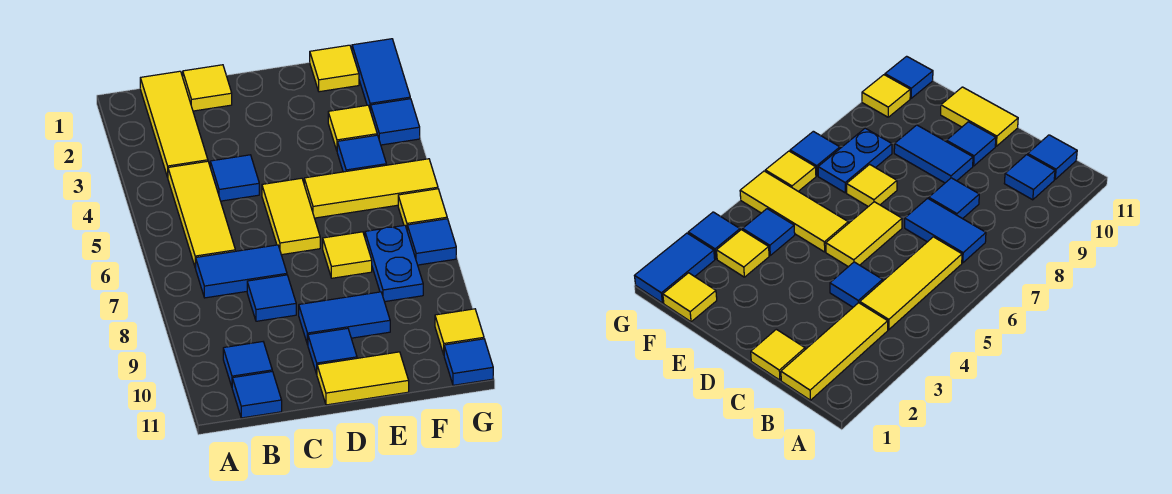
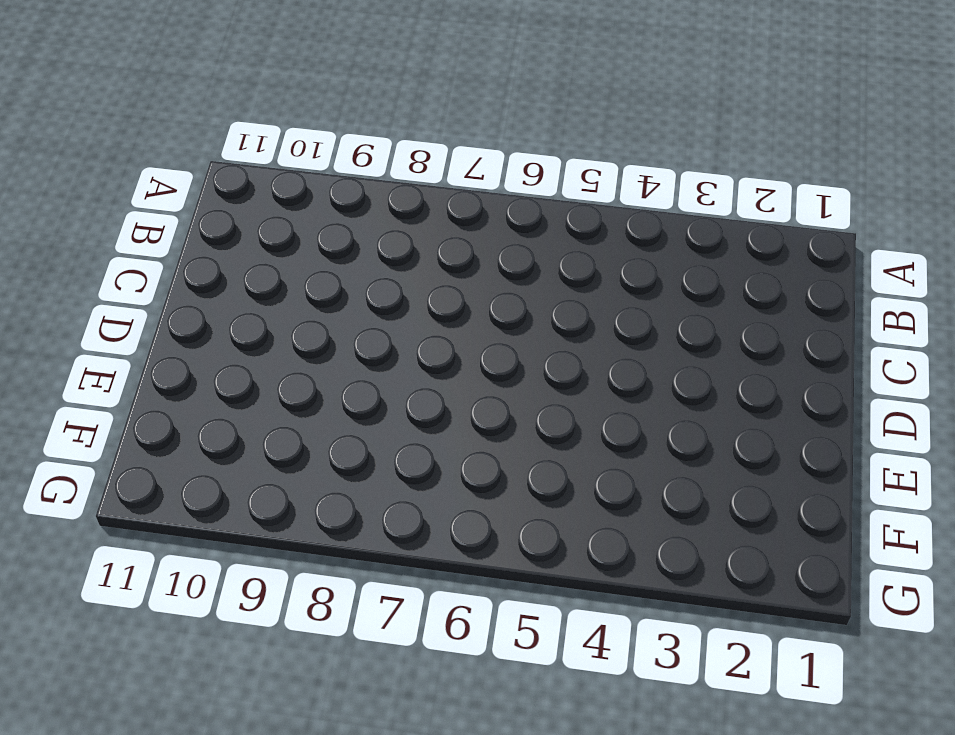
none -> yellow tile B1:B3 level 1
none -> yellow tile B4:B6 level 1
none -> blue tile B7:C7 level 1

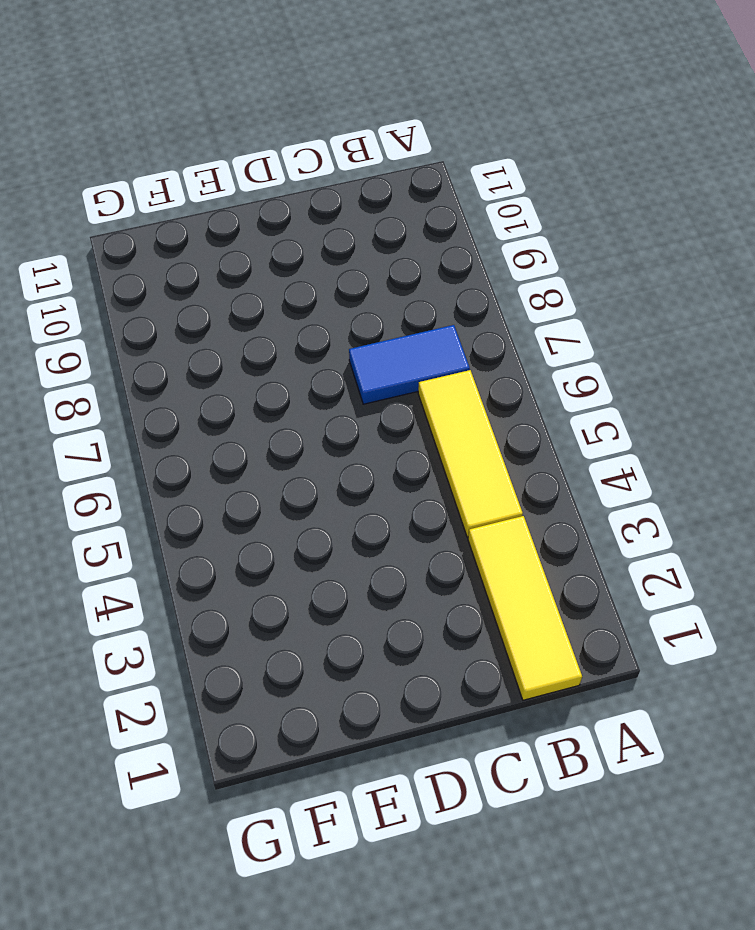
none -> blue tile B10 level 1
none -> blue tile B11 level 1
none -> yellow tile C1 level 1

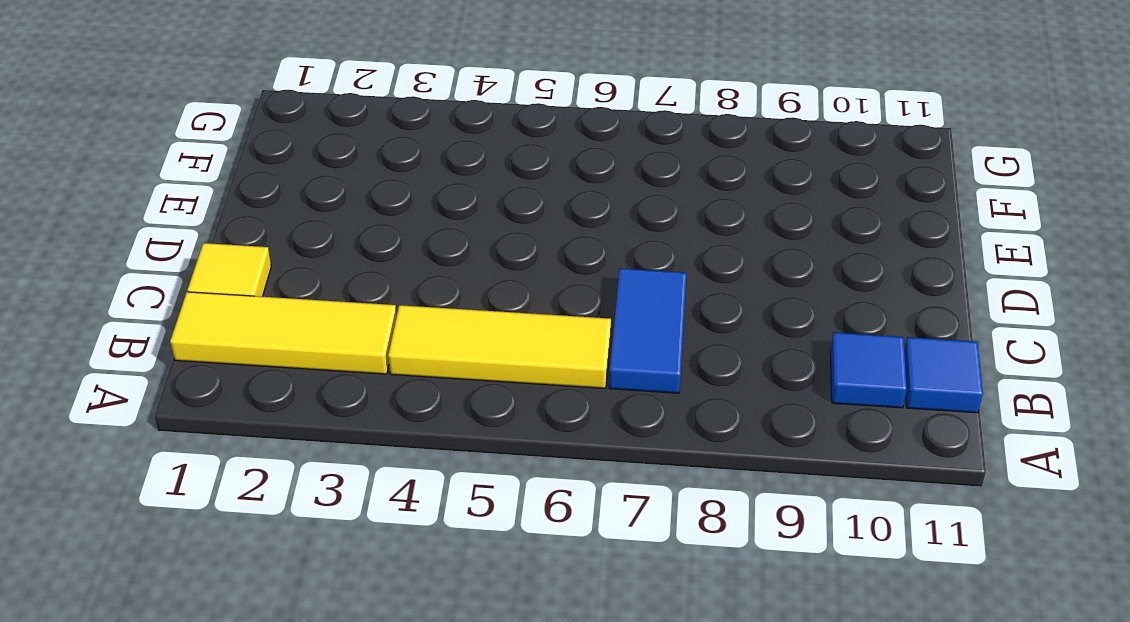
none -> blue tile C4 level 1
none -> blue tile C8 level 1
none -> yellow tile D5:D6 level 1

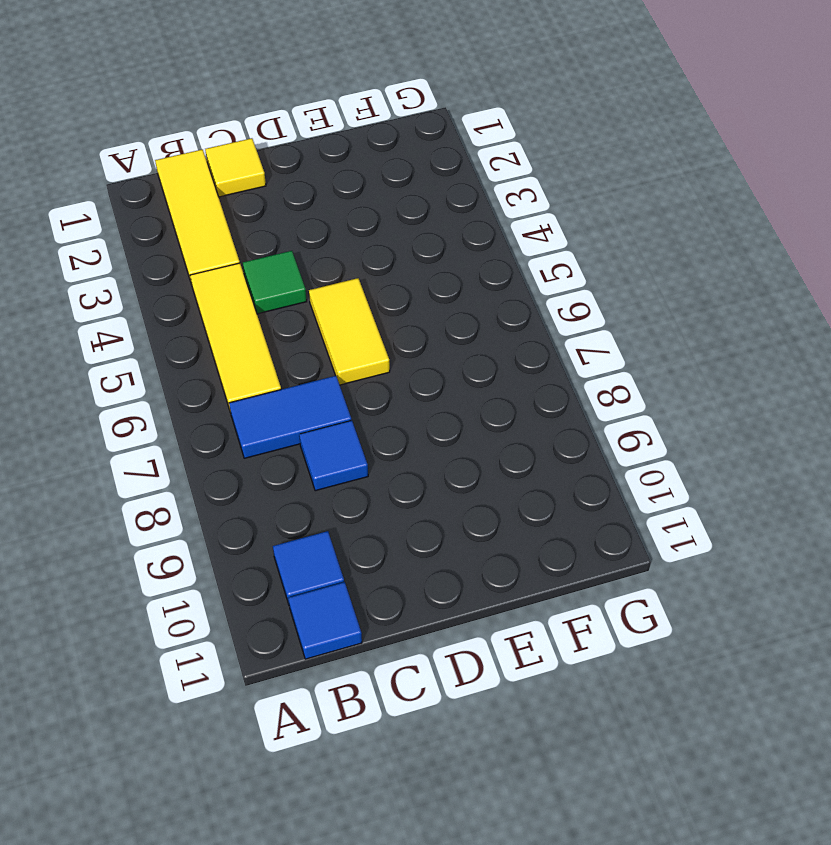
green tile C4 level 1 -> blue tile C4 level 1
none -> blue tile D9:E9 level 1
none -> blue tile D10 level 1
none -> yellow tile D11:E11 level 1

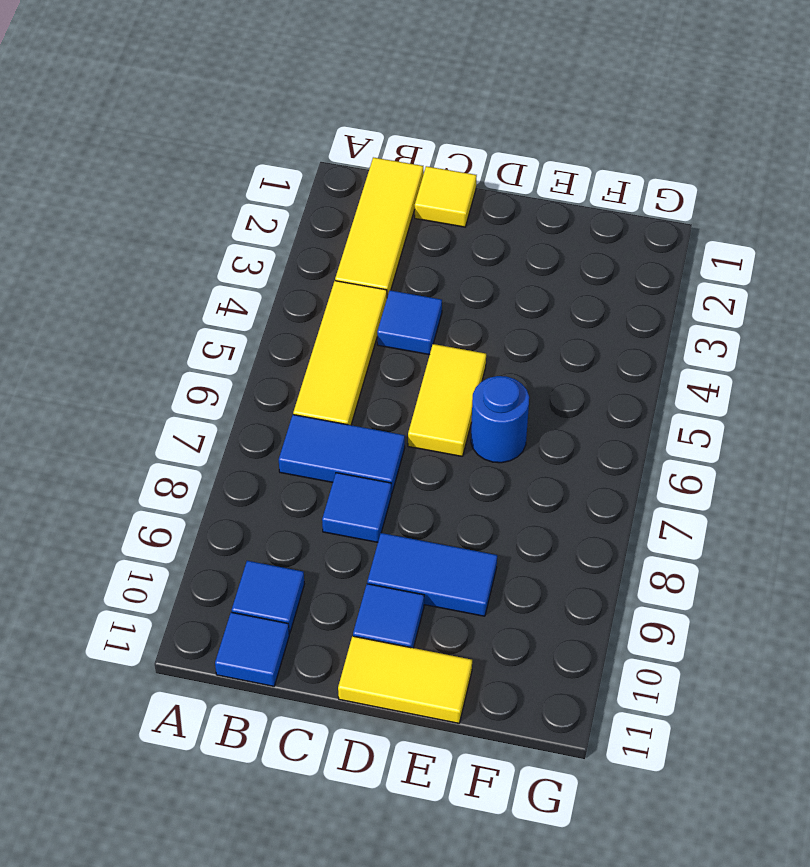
blue round brick E6 level 1 -> none
none -> yellow tile E5:G5 level 1
none -> yellow tile E7 level 1
none -> yellow tile F1 level 1

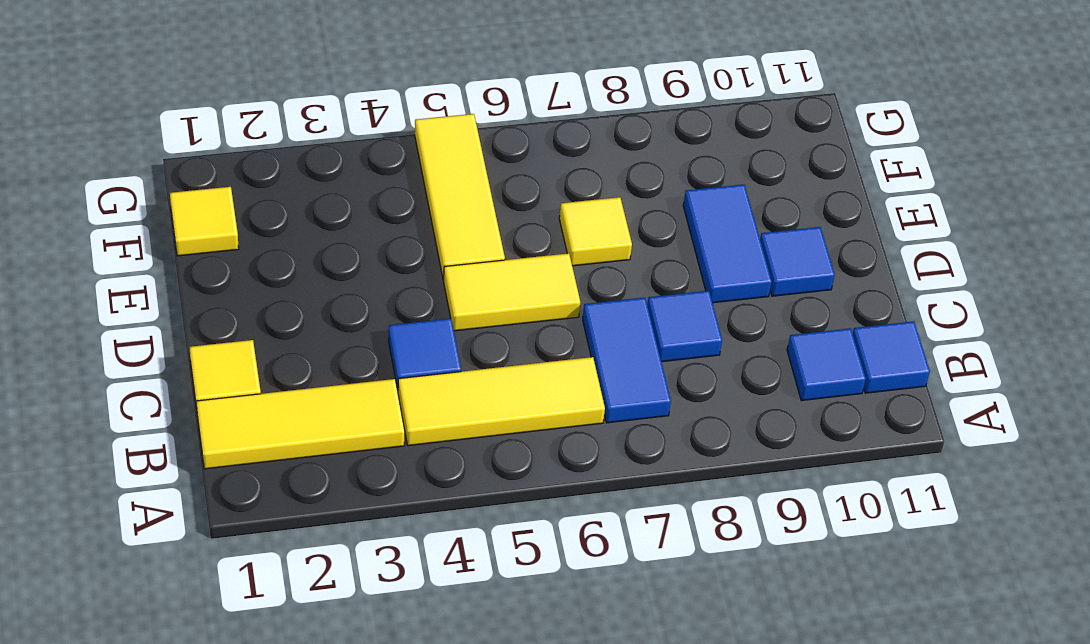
none -> yellow tile D11:E11 level 1
none -> yellow tile F3 level 1
none -> blue tile F4 level 1

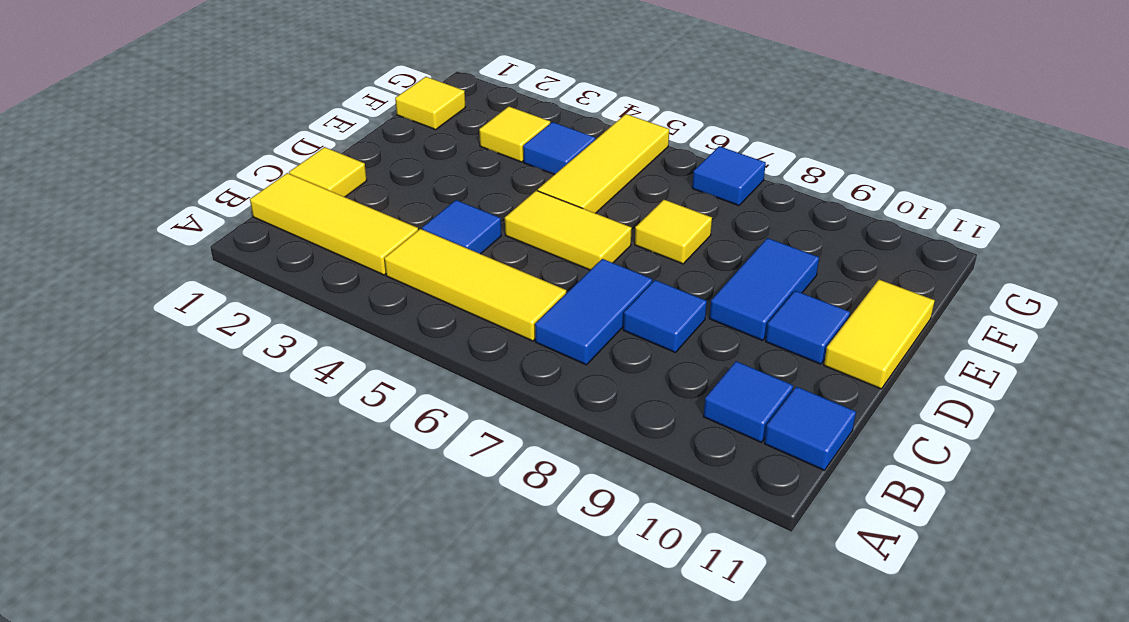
none -> blue plate F7:F8 level 1
none -> blue tile G1:G2 level 1
none -> blue tile G3 level 1

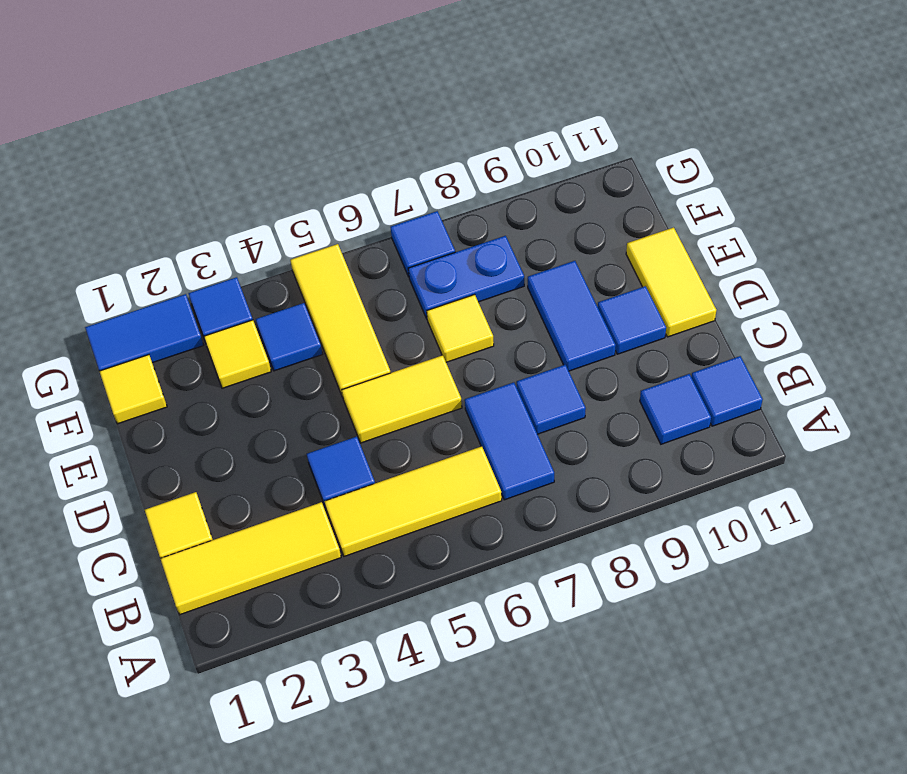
none -> yellow tile G6 level 1
none -> yellow tile G10 level 1
none -> blue tile G11 level 1

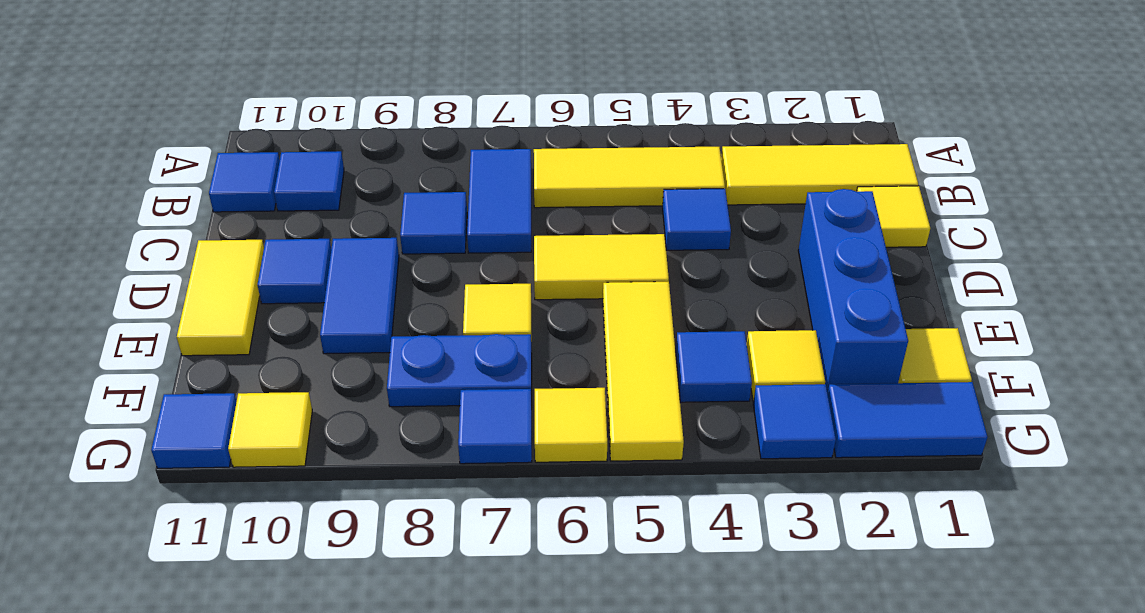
blue brick D2:F2 level 1 -> none

